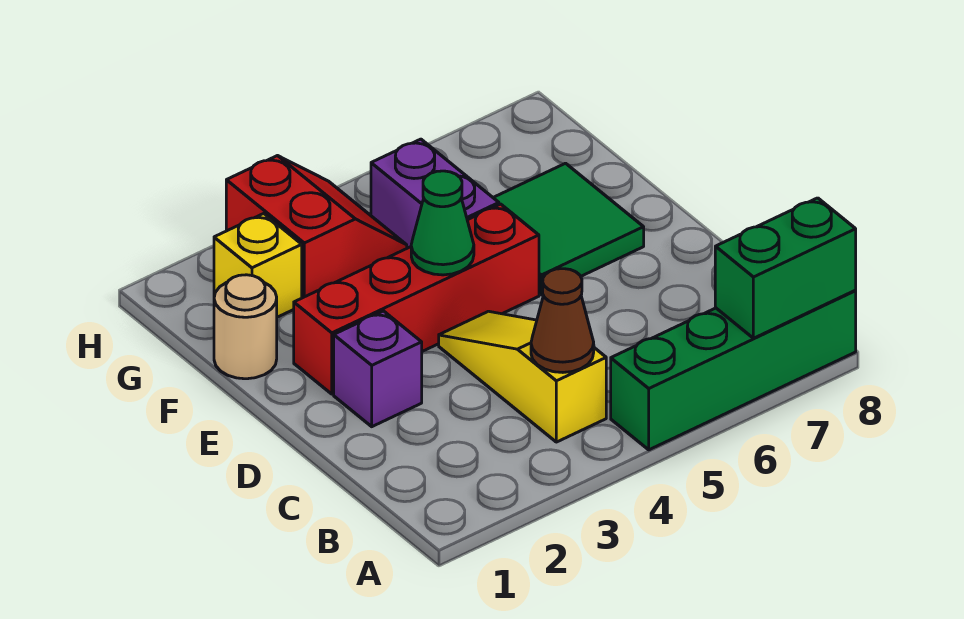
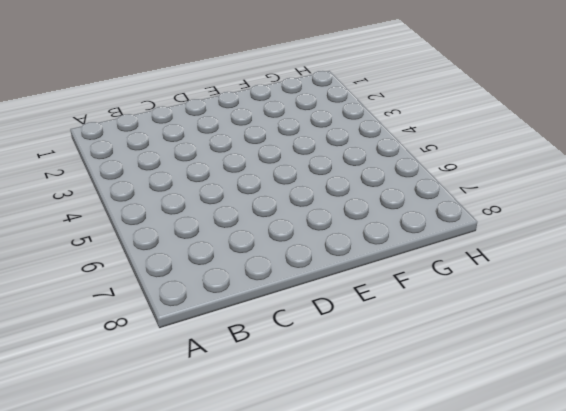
none -> green brick A5:A8 level 1
none -> yellow slope B4:D4 level 1 top B
none -> purple brick D2 level 1

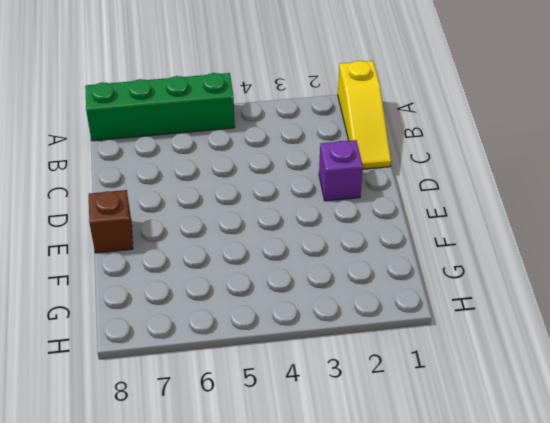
yellow slope A1:C1 level 1 top A -> yellow slope B4:D4 level 1 top B
brown brick E8 level 1 -> none
none -> red brick E2:E5 level 1
none -> green tile E6:F7 level 1
none -> tan round brick F1 level 1

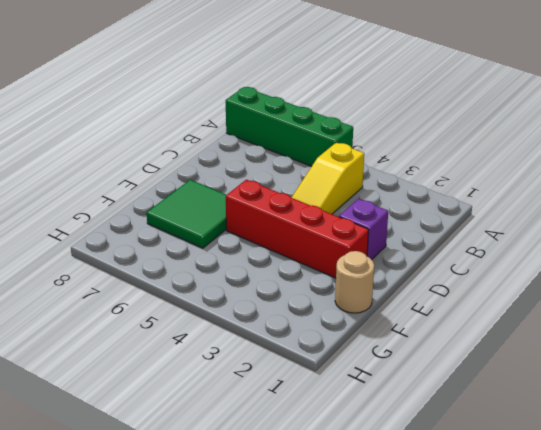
none -> purple brick F5:G5 level 1
none -> yellow brick G2 level 1
none -> red slope G3:H4 level 1 top 3

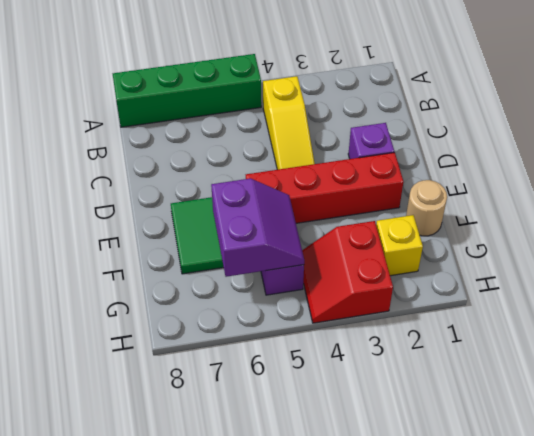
purple slope F5:G6 level 2 top 6 -> none
none -> green brick A7:A8 level 2
none -> brown cone B4 level 2
none -> green cone E4 level 2

